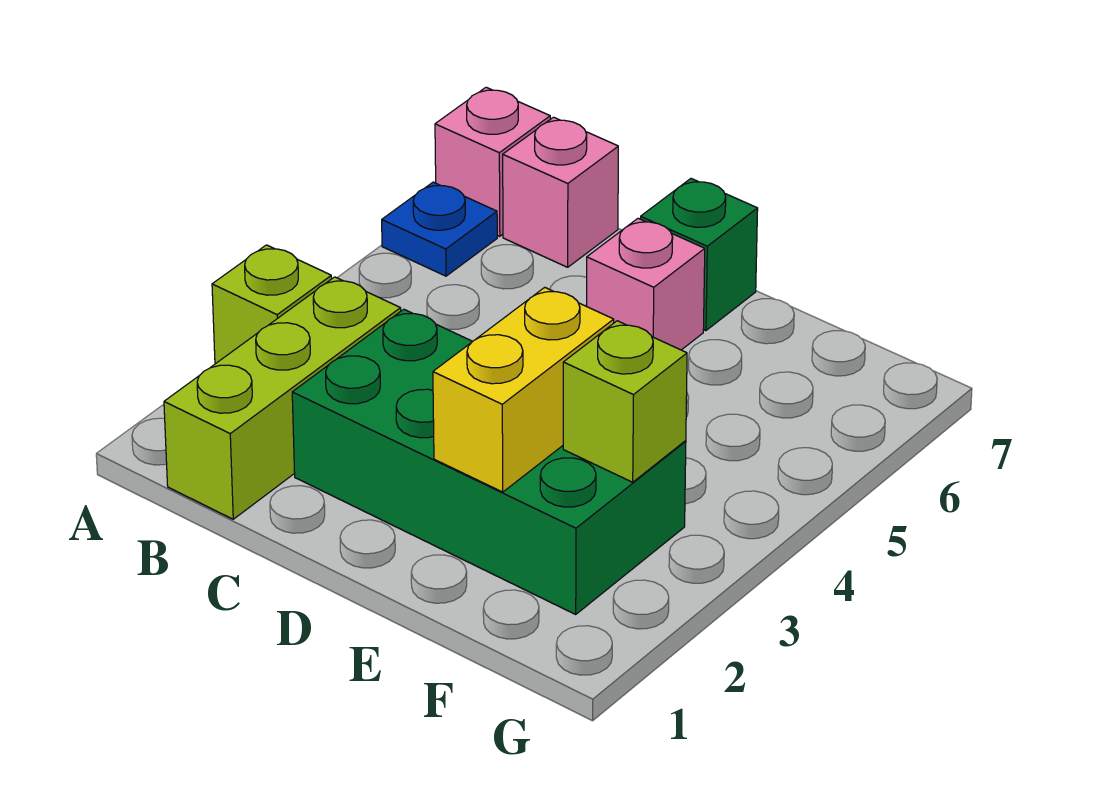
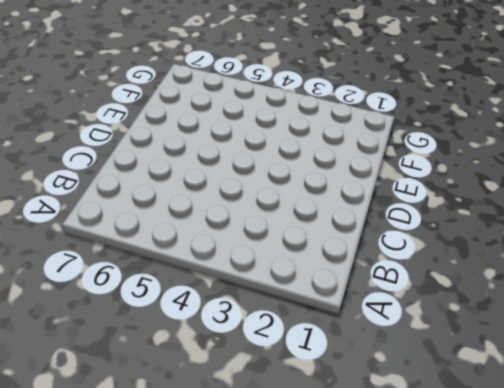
none -> lime brick A3 level 1
none -> blue plate A6 level 1

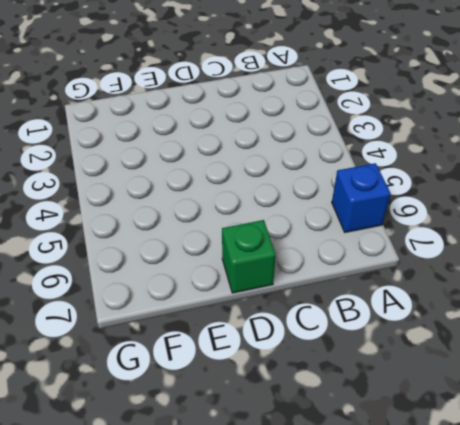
blue brick A6 level 1 -> blue plate A6 level 1
none -> lime brick A3 level 1
none -> pink brick A7 level 1

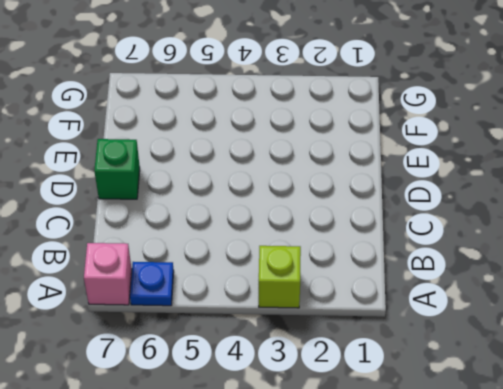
none -> lime brick B1:B3 level 1
none -> pink brick B7 level 1

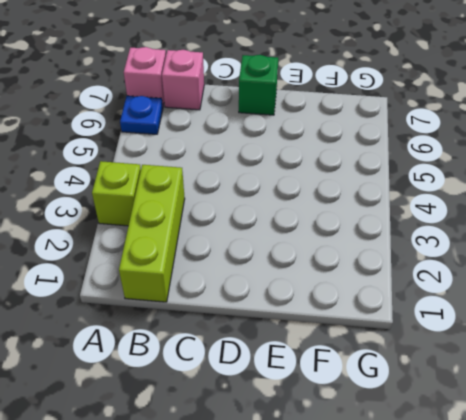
none -> green brick C2:F3 level 1
none -> pink brick D6 level 1

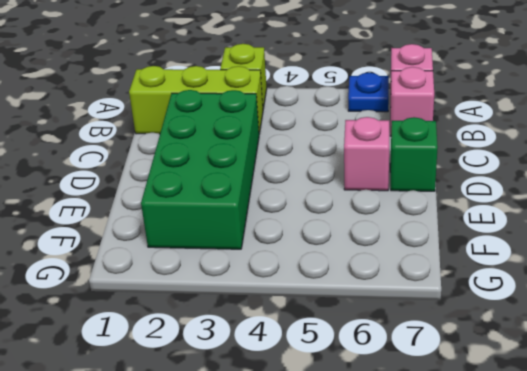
none -> yellow brick E2:E3 level 2
none -> lime brick F3 level 2

